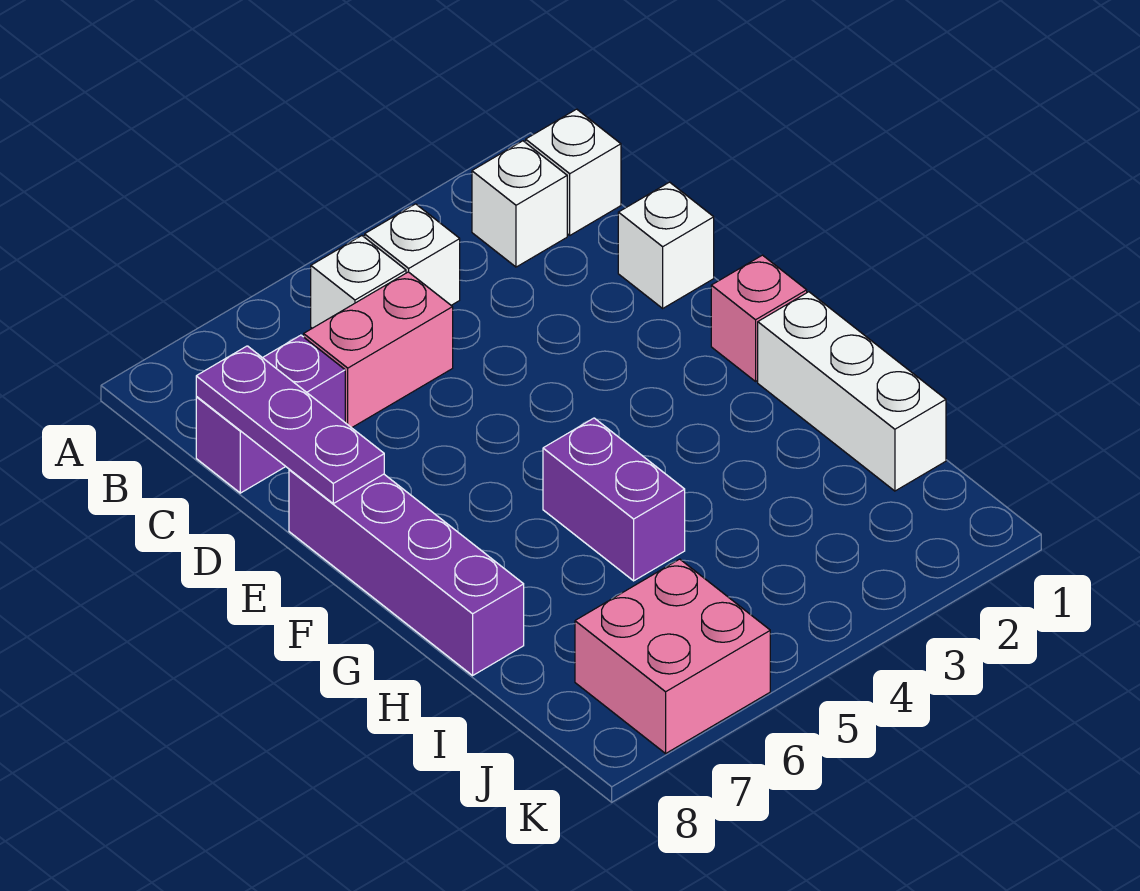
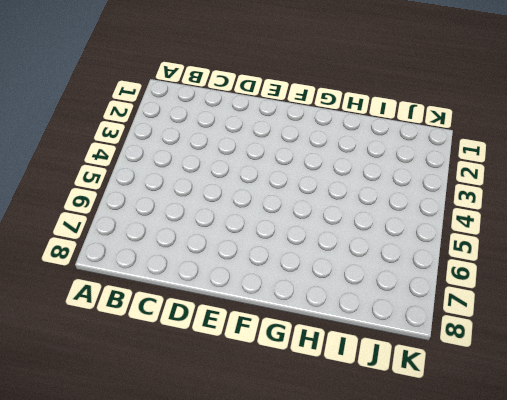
none -> white brick B1 level 1
none -> white brick B2 level 1
none -> white brick B4 level 1

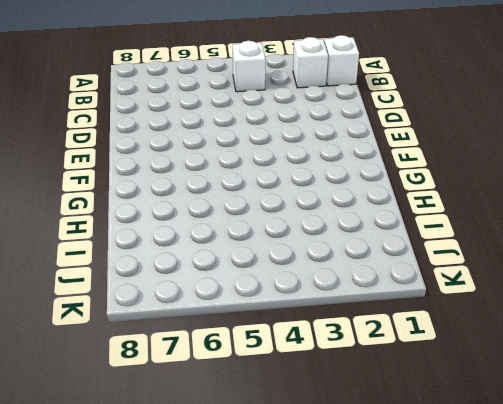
none -> white brick B5 level 1
none -> pink brick C5:C6 level 1
none -> purple brick C7:C8 level 1

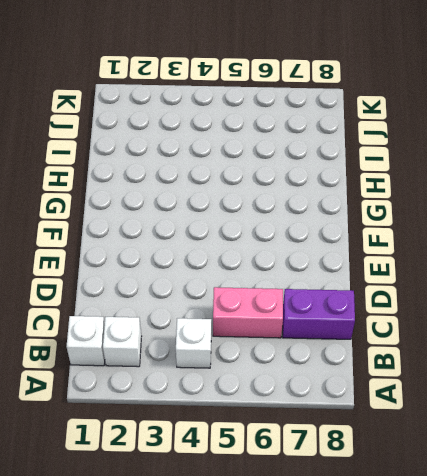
none -> white brick B5 level 1
none -> white brick D1 level 1
none -> purple brick E8:H8 level 1

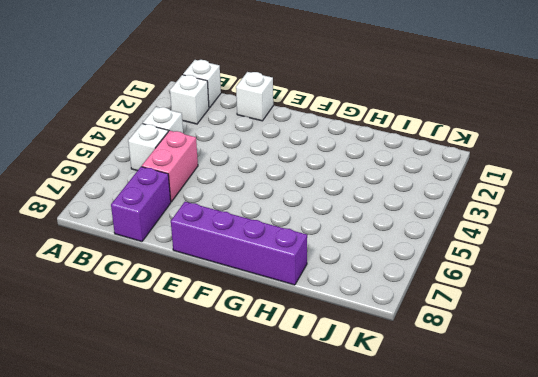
none -> pink brick F1 level 1
none -> white brick G1:I1 level 1
none -> purple brick G5:H5 level 1

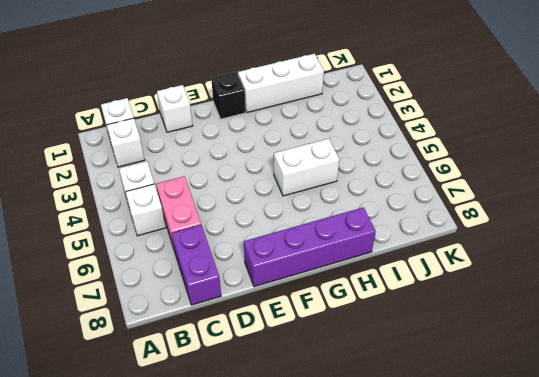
black brick F1 level 1 -> pink brick F1 level 1
white brick G5:H5 level 1 -> purple brick G5:H5 level 1
none -> pink brick J6:K7 level 1
none -> purple plate C8:E8 level 2

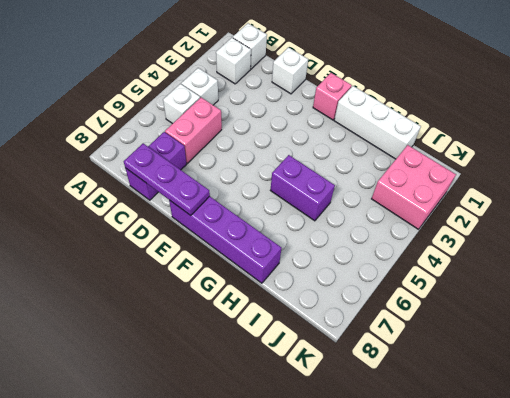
pink brick J2:K3 level 1 -> pink brick J6:K7 level 1

